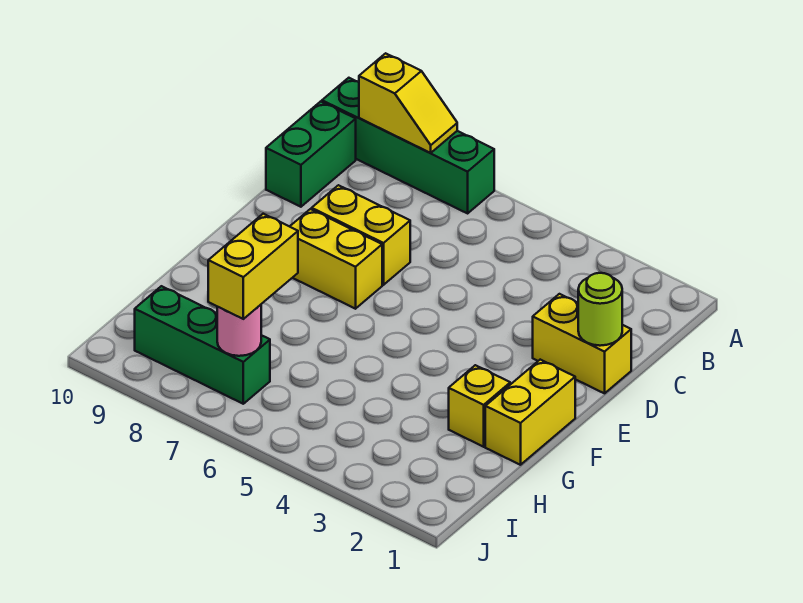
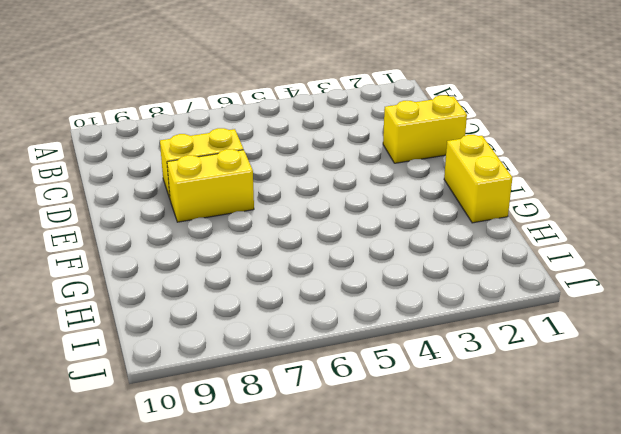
none -> green brick A7:A10 level 1
none -> green brick B10:C10 level 1
none -> yellow brick G2 level 1

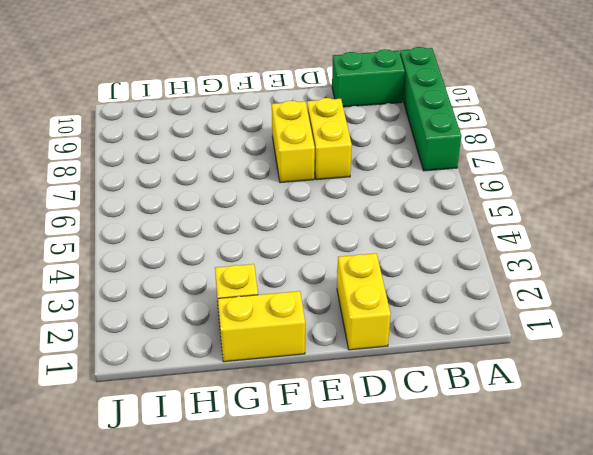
none -> green brick I7:I9 level 1
none -> yellow slope A8:A9 level 2 top 9
none -> lime round brick D1 level 2

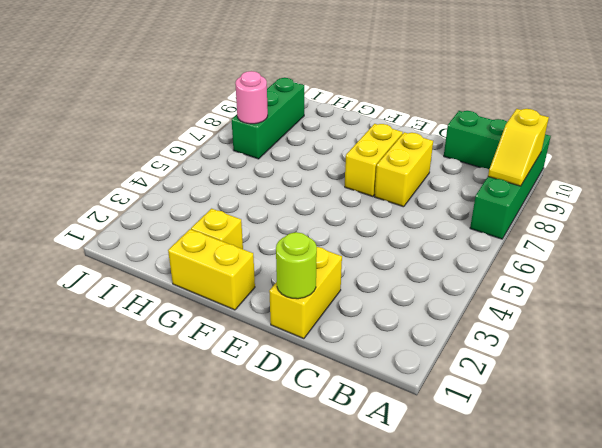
none -> yellow brick H7:I7 level 3

